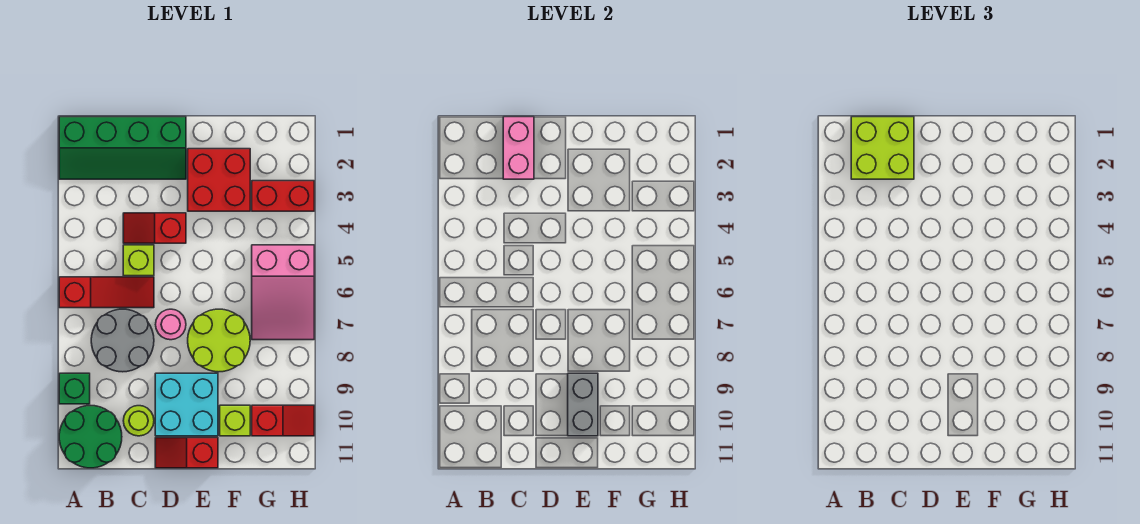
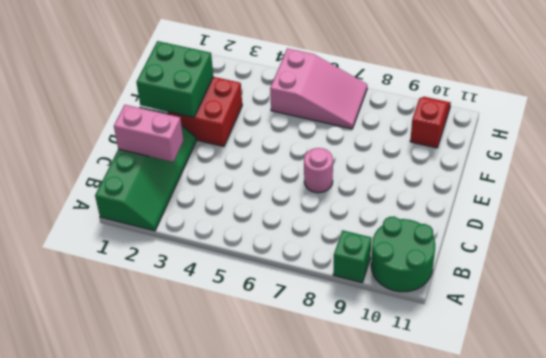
green brick E1:F2 level 2 -> none
none -> red slope A6:C6 level 1 top A
none -> grey round brick B7:C8 level 1
none -> red slope C4:D4 level 1 top D

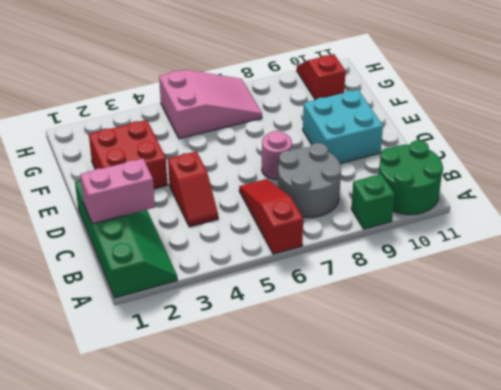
none -> lime brick C5 level 1
none -> lime round brick C10 level 1
none -> red slope D11:E11 level 1 top E

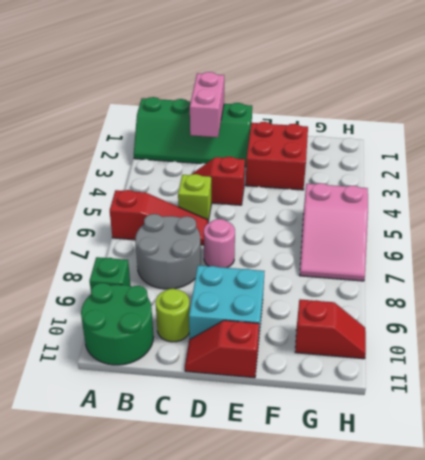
none -> lime round brick E7:F8 level 1
none -> lime brick F10 level 1
none -> red brick G3:H3 level 1

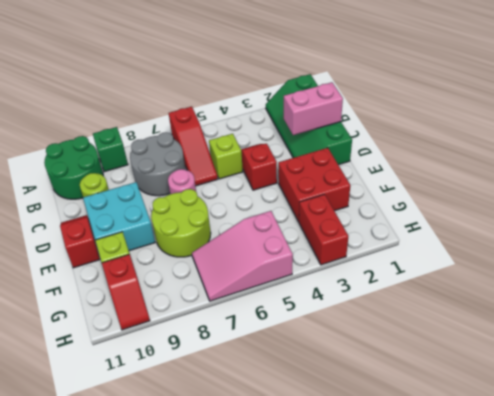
none -> grey brick E9:E10 level 2
none -> lime brick B1:C2 level 3

